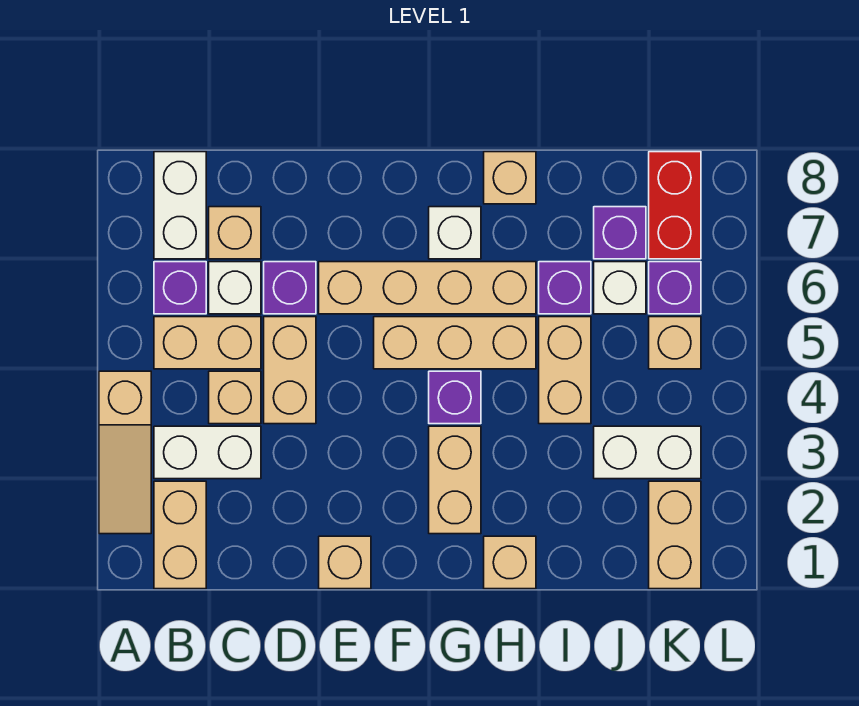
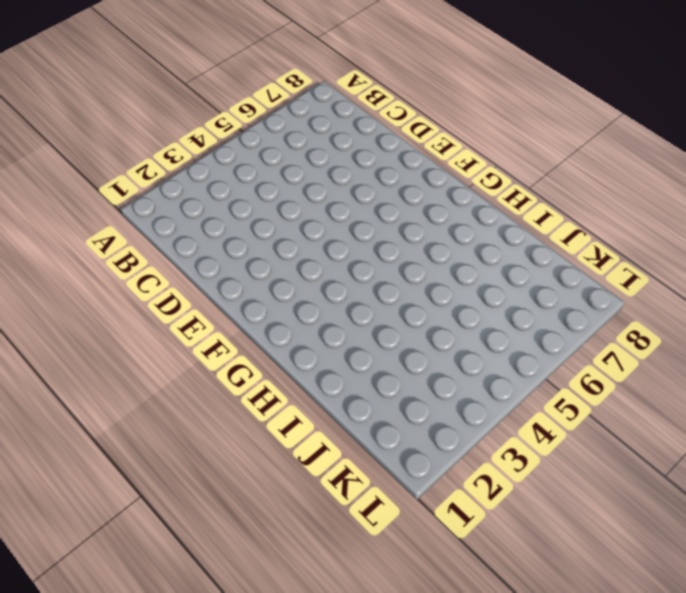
none -> tan slope A2:A4 level 1 top 4
none -> tan brick B1:B2 level 1
none -> white brick B3:C3 level 1

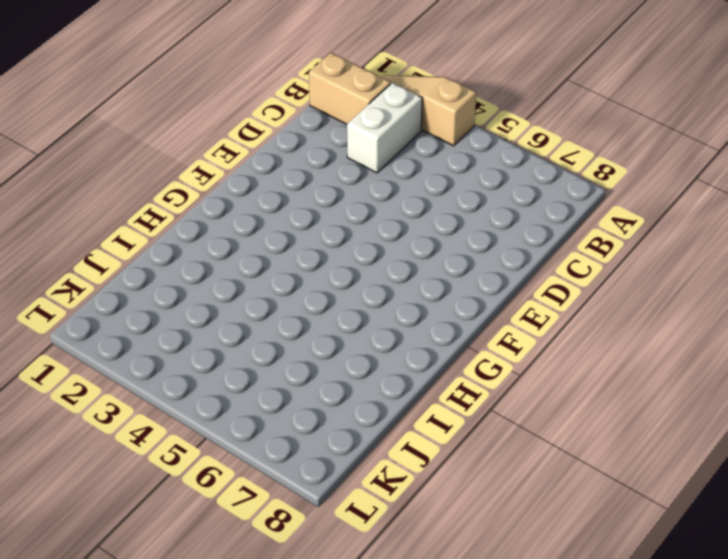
none -> tan brick B5:C5 level 1
none -> purple brick B6 level 1
none -> white brick B7:B8 level 1

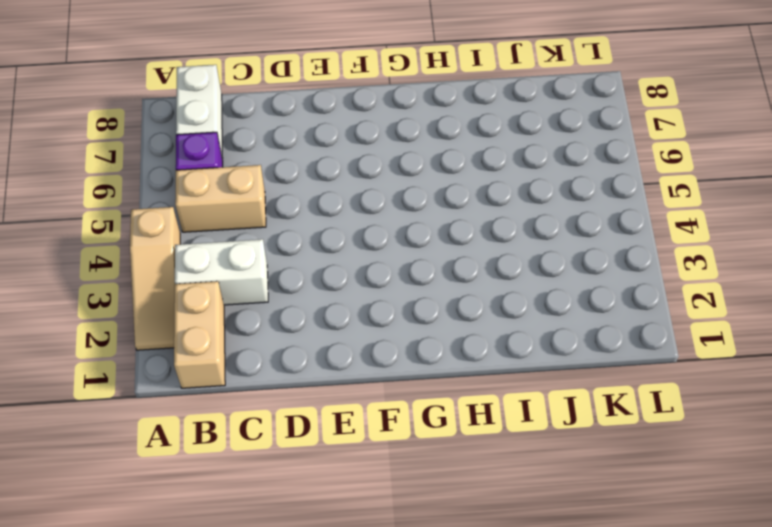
none -> tan brick C4 level 1
none -> white brick C6 level 1
none -> tan brick C7 level 1

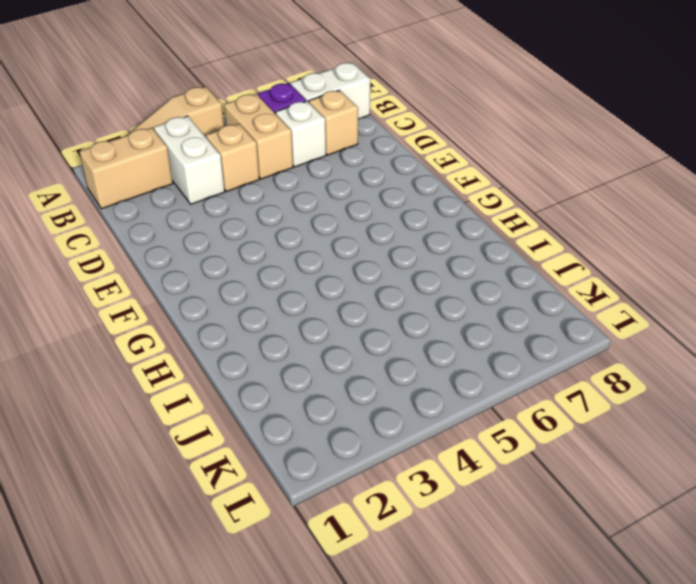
none -> tan brick D4:D5 level 1
none -> purple brick D6 level 1
none -> tan brick E1 level 1

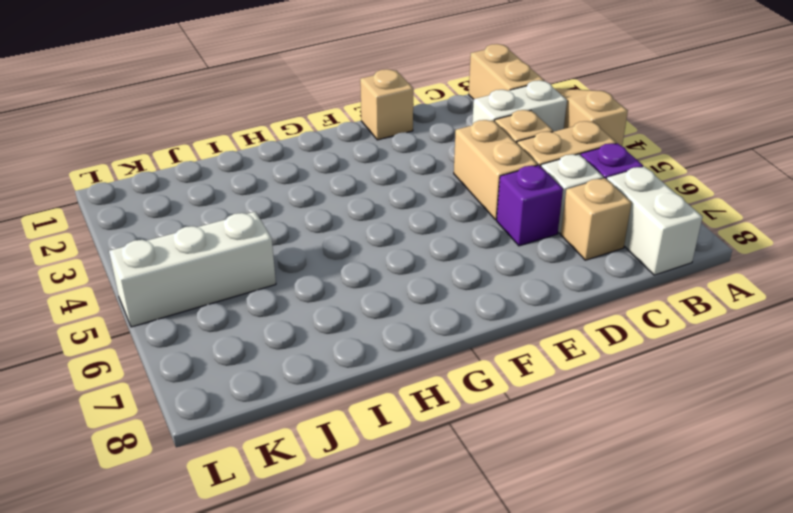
white brick J5:L5 level 1 -> tan brick K5 level 1
none -> tan brick E6:H6 level 1
none -> tan brick F5:H5 level 1
none -> tan brick G2:G3 level 1

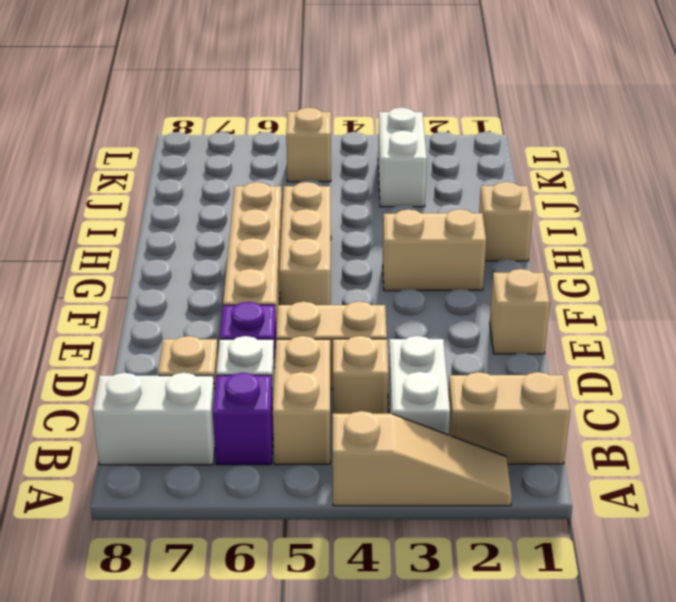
none -> purple brick G4 level 1
none -> white brick G7 level 1
none -> tan brick H8 level 1

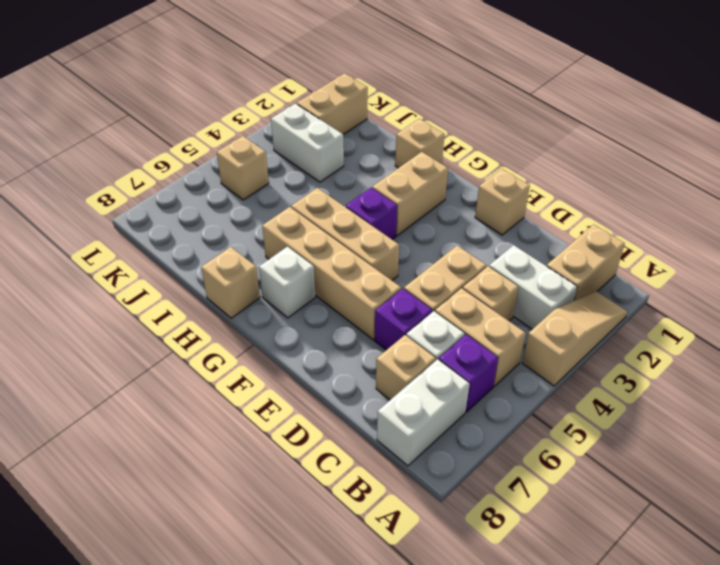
none -> tan brick I4:I5 level 1
none -> purple brick I6 level 1
none -> white brick J6 level 1

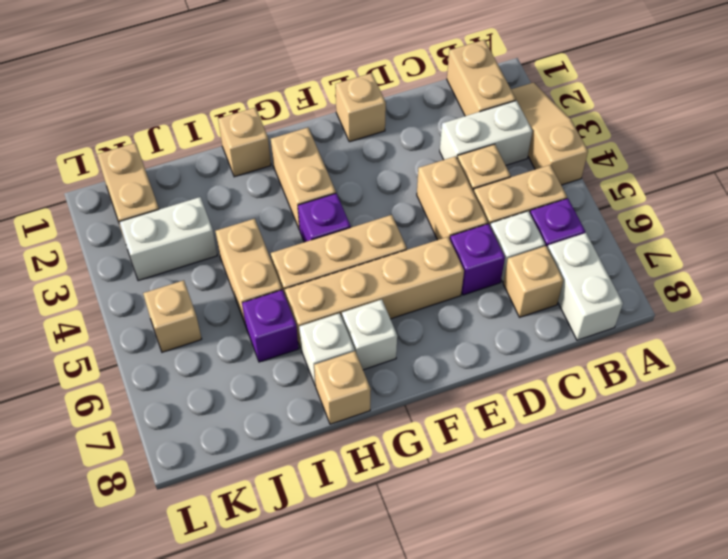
white brick H7 level 1 -> white brick J6 level 1
none -> purple brick J7 level 1
none -> purple brick K6 level 1
none -> red brick K7:K8 level 1

